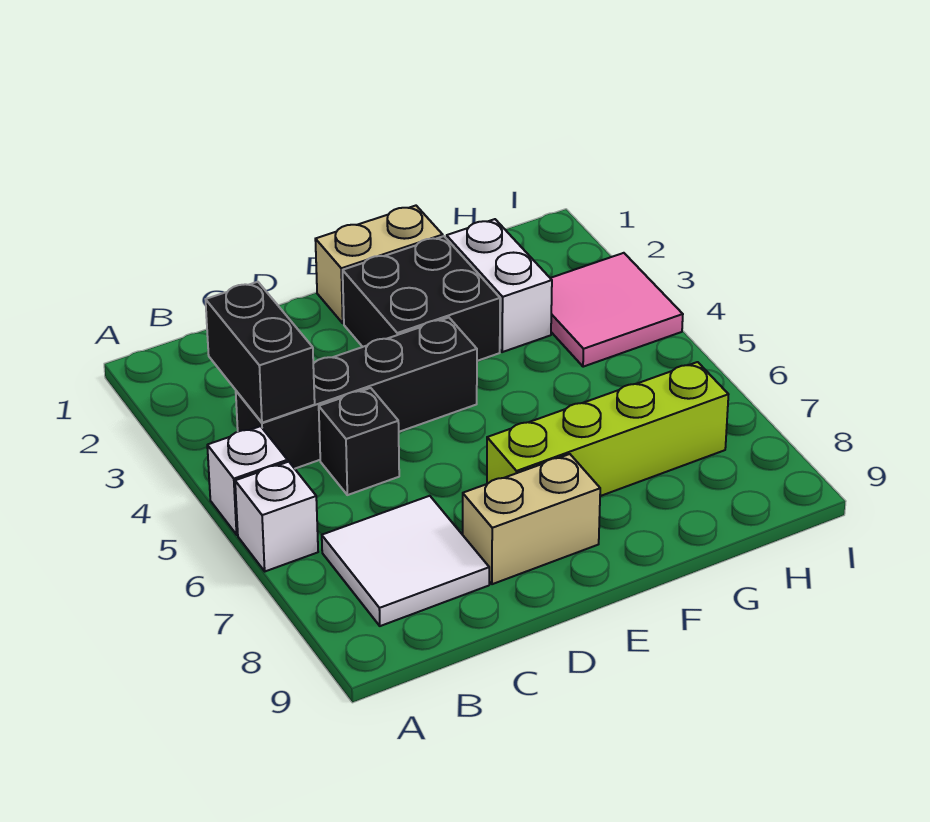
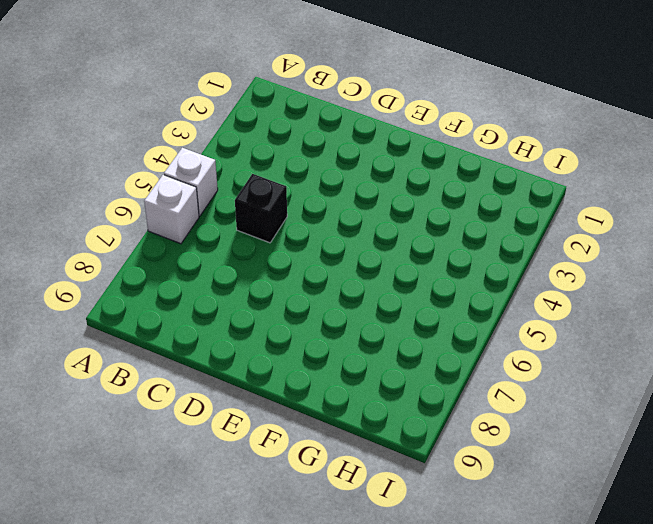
none -> black brick B4:E4 level 1
none -> white tile B7:C8 level 1
none -> tan brick D8:E8 level 1

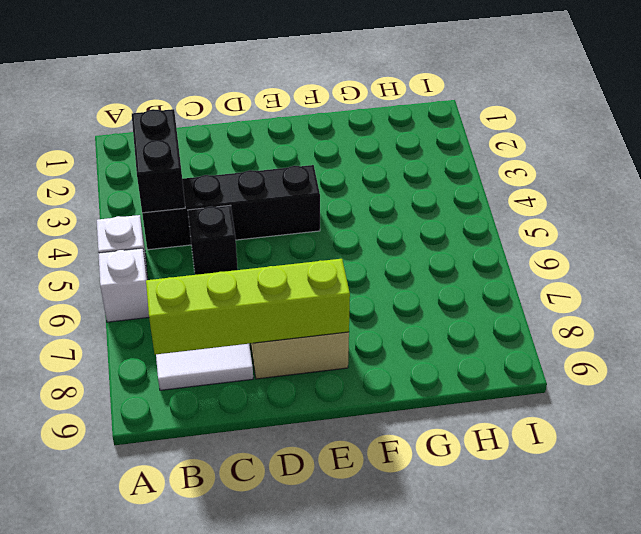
lime brick B8:E8 level 2 -> lime brick E7:H7 level 1
none -> tan brick E1:F1 level 1
none -> black brick E2:F3 level 1
none -> white brick G2:G3 level 1

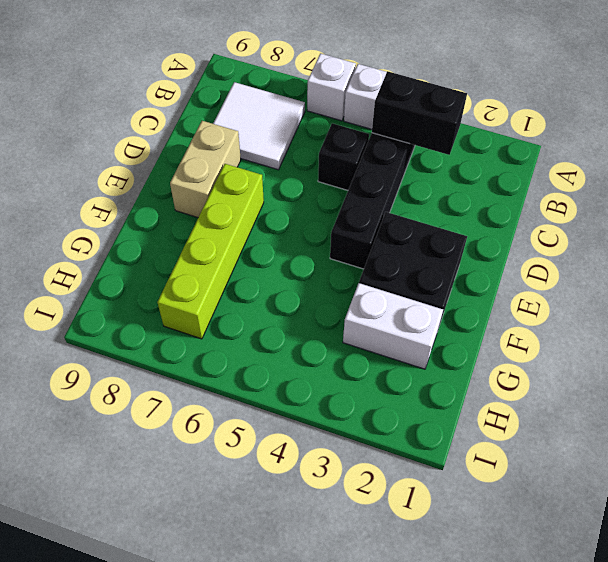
none -> tan brick E1:F1 level 1
none -> pink tile H3:I4 level 1

